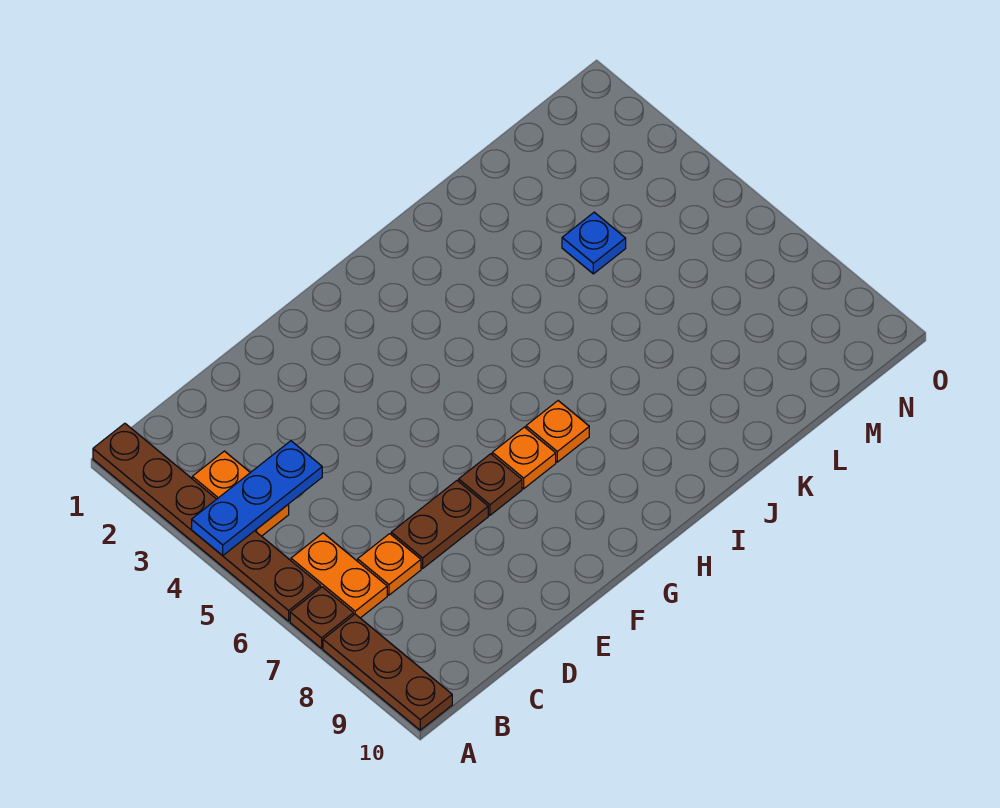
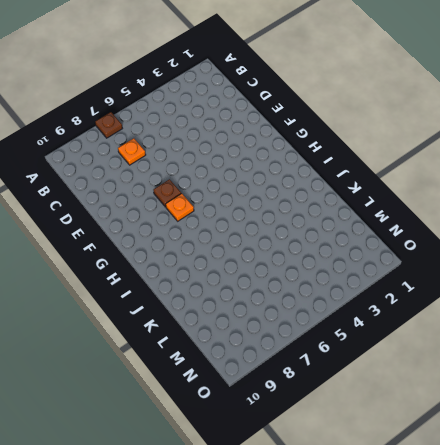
none -> brown plate A1:A6 level 1
none -> brown plate A8:A10 level 1
none -> orange plate B3:B4 level 1

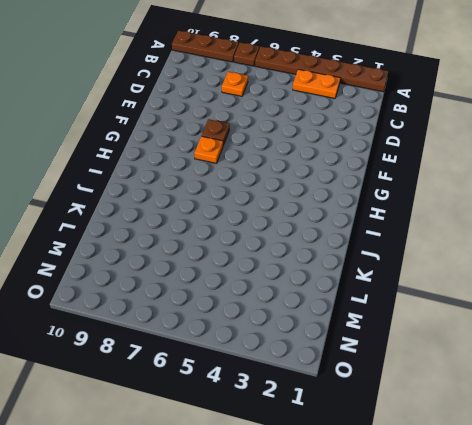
none -> orange plate B6:B7 level 1
none -> brown plate D7:E7 level 1
none -> orange plate H7 level 1

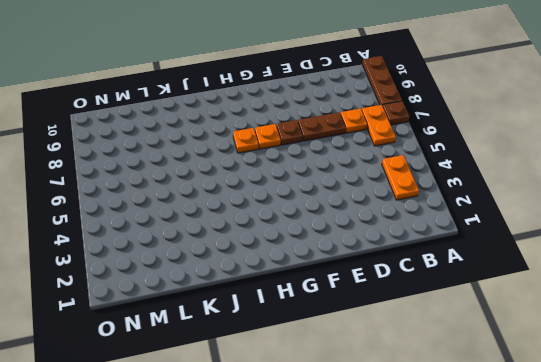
none -> brown plate A1:A6 level 1
none -> blue plate L4 level 1
none -> blue plate A4:C4 level 2

